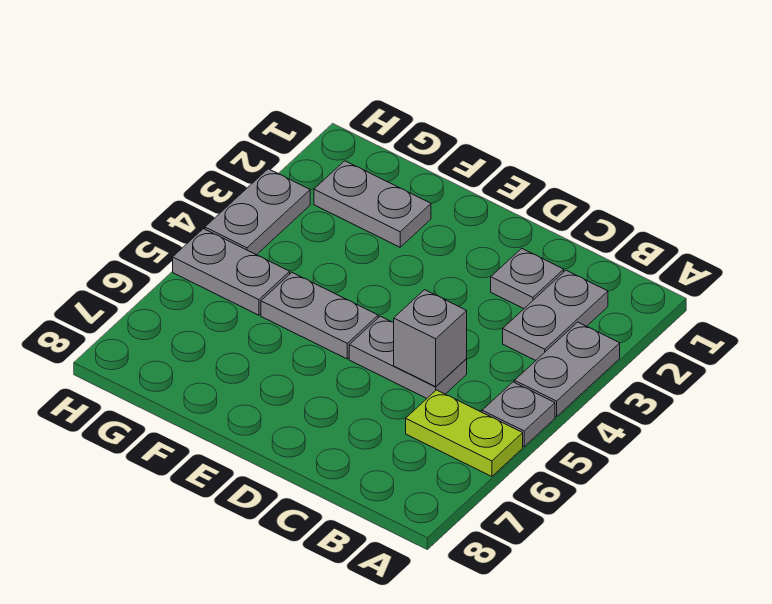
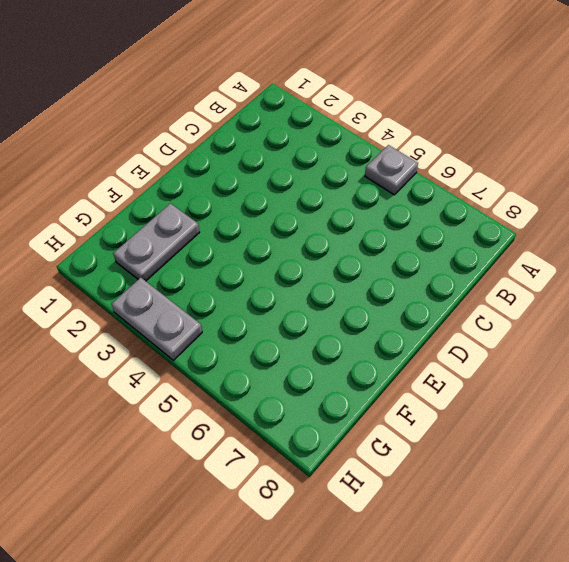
none -> grey plate A3:A4 level 1
none -> lime plate A6:B6 level 1

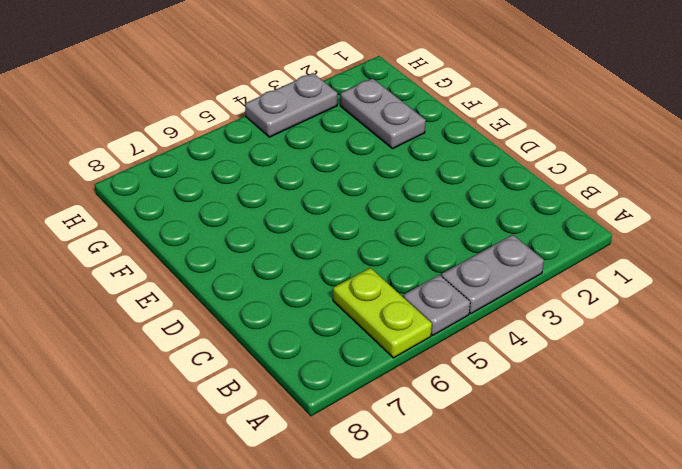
none -> grey plate B2:B3 level 1
none -> grey plate C2 level 1

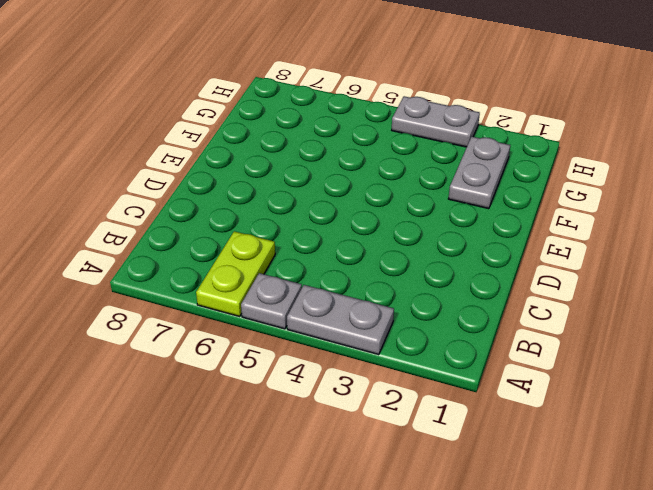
none -> grey plate B2:B3 level 1
none -> grey plate C2 level 1

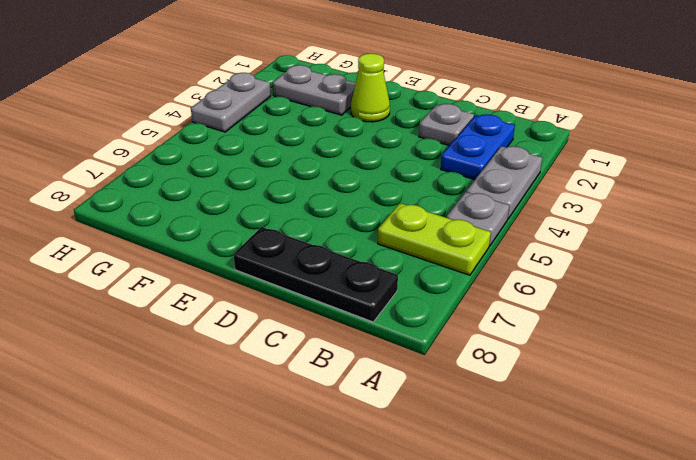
blue plate B2:B3 level 1 -> grey plate B2:B3 level 1
black plate B8:D8 level 1 -> none
lime cone E2 level 1 -> none
none -> grey plate C5:D5 level 1
none -> grey plate E5:F5 level 1

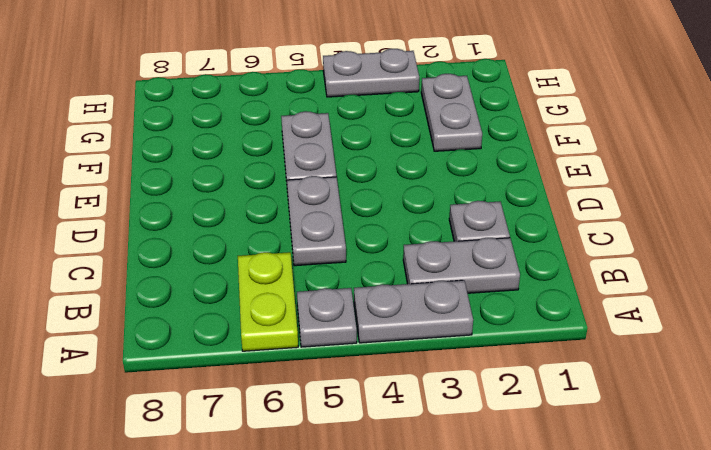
none -> grey plate G5:H5 level 1
none -> grey brick C5 level 2

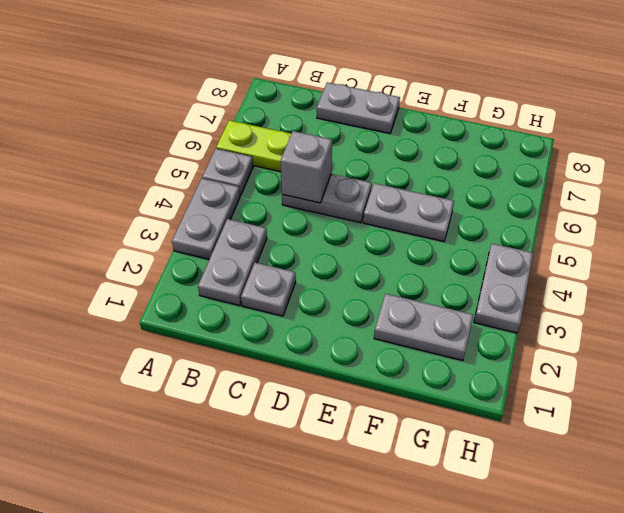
grey plate C8:D8 level 1 -> grey plate G5:H5 level 1

